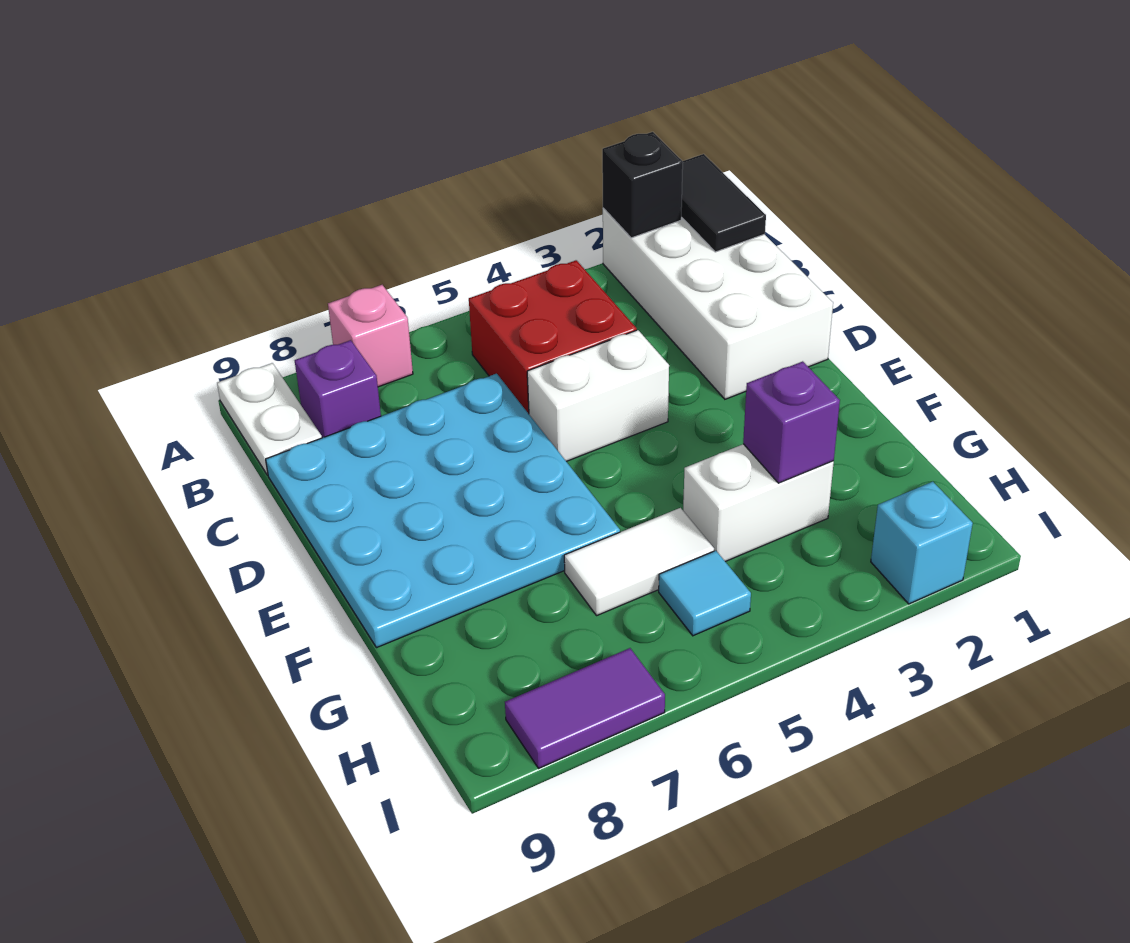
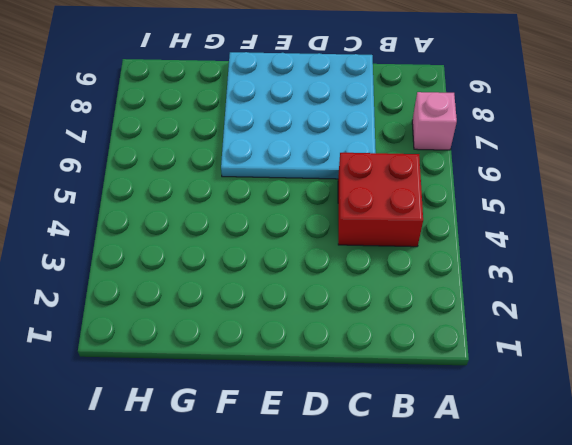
none -> white brick A1:D2 level 1
none -> white plate A9:B9 level 1
none -> purple brick B8 level 1

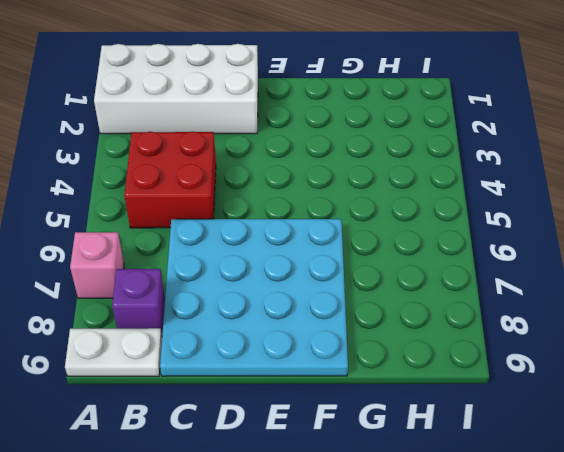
none -> white brick D4:D5 level 1
none -> white brick G3:G4 level 1
none -> white tile G5:G6 level 1

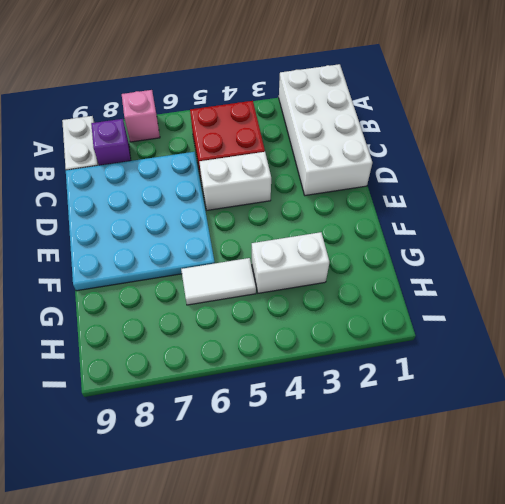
none -> cyan tile H5 level 1
none -> cyan brick I2 level 1
none -> purple tile I7:I8 level 1

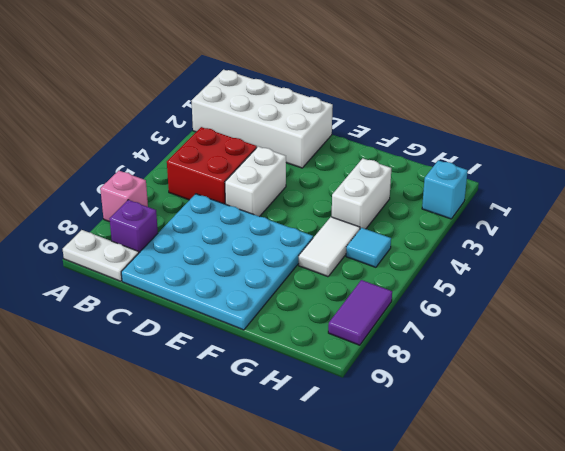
none -> black tile A1:B1 level 2
none -> black brick A2 level 2
none -> purple brick G3 level 2

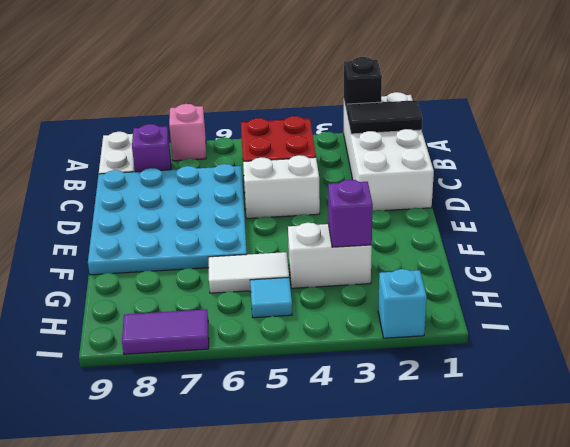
black tile B1:B2 level 2 -> black tile A1:B1 level 2

